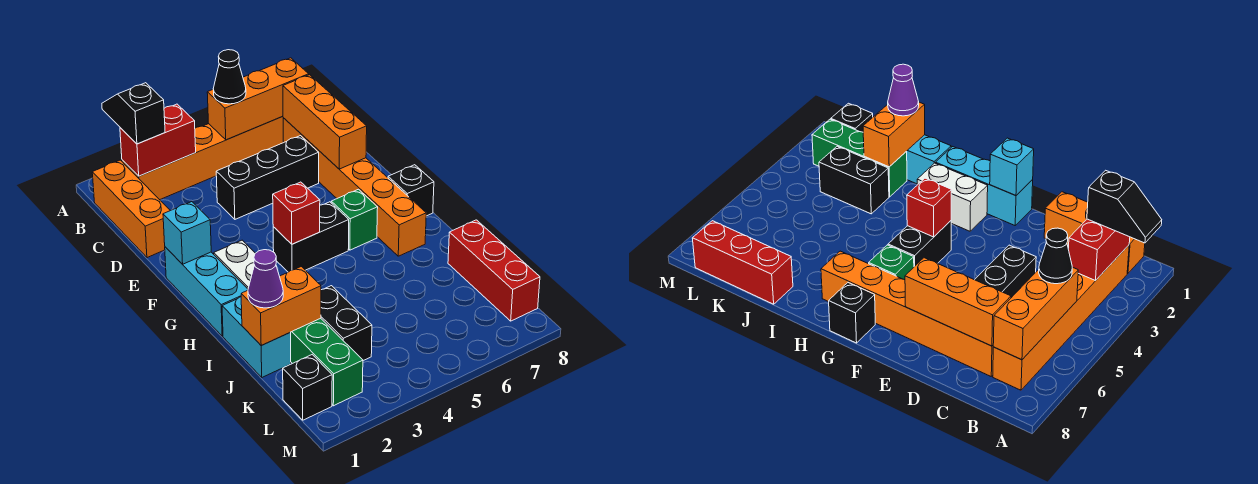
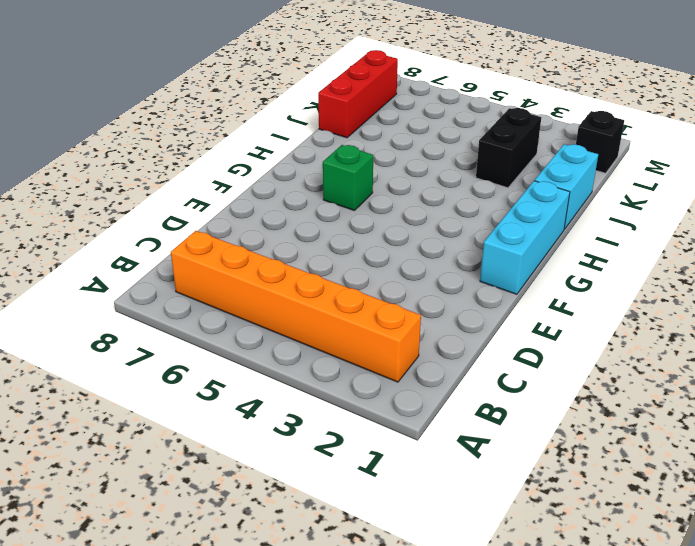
none -> orange brick B1:D1 level 1
none -> orange brick C7:H7 level 1
none -> black brick D4:D6 level 1

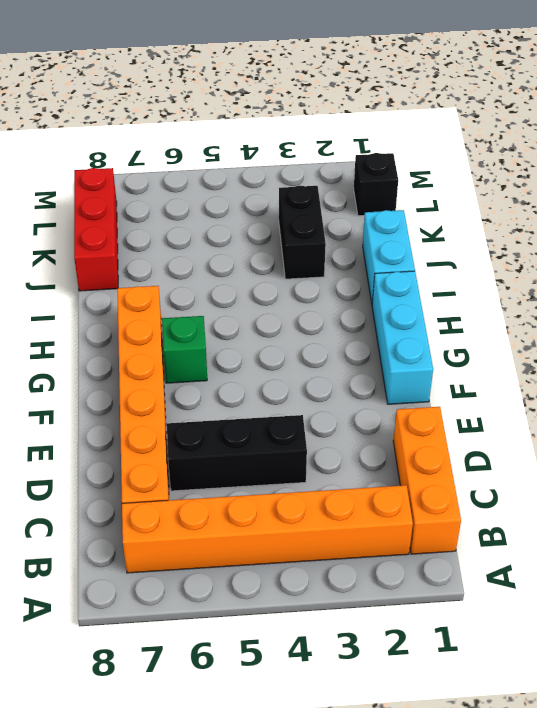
none -> white brick G2:H2 level 1
none -> black brick G4:G5 level 1
none -> black brick G8 level 1

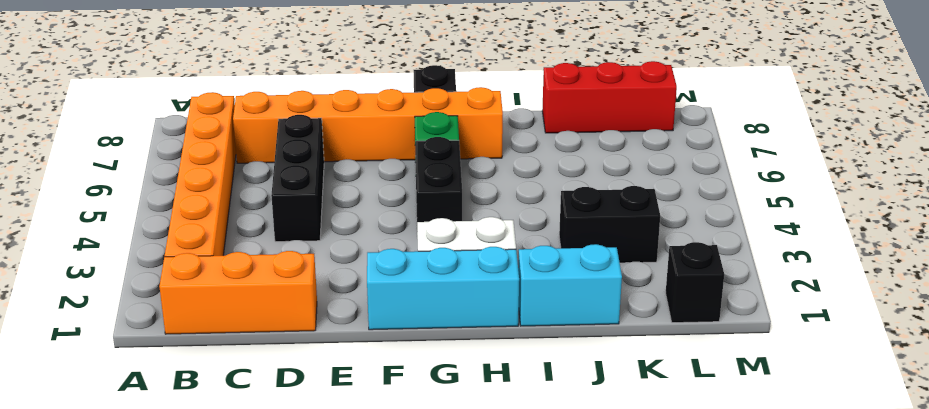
none -> green brick J2:L2 level 1
none -> red brick B2:B3 level 2
none -> orange brick B5:B7 level 2

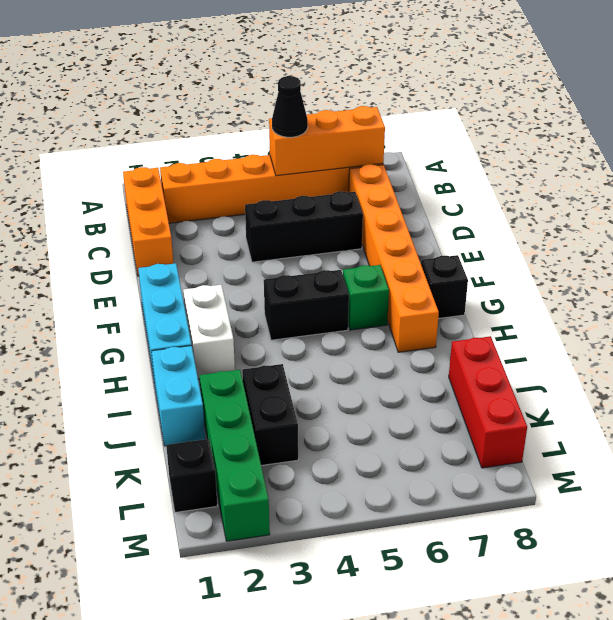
green brick J2:M2 level 1 -> green brick J2:L2 level 1
none -> red brick B2:B3 level 2
none -> orange brick C7:E7 level 2
none -> cyan brick F1 level 2

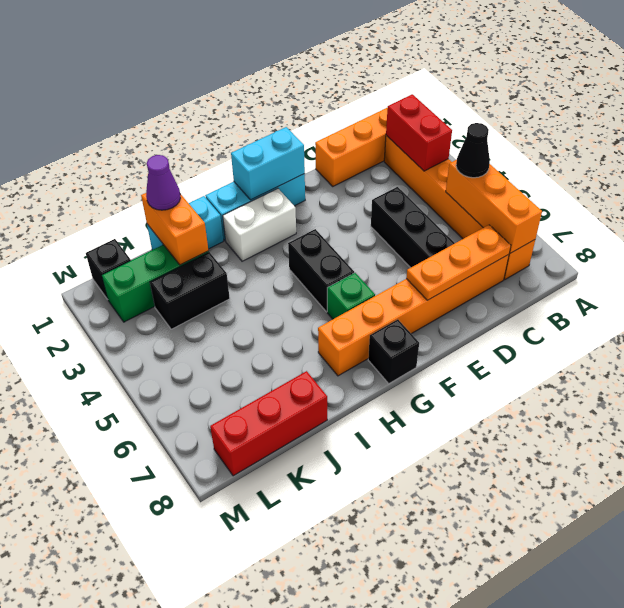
orange plate C7:E7 level 2 -> orange brick C7:E7 level 2
cyan brick F1:G1 level 2 -> cyan brick F1 level 2
none -> red brick G4 level 2
none -> black slope A2:B2 level 3 top B

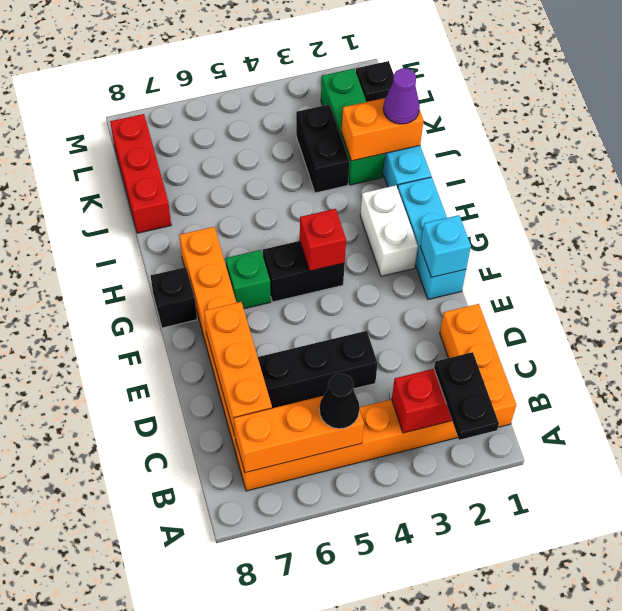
black plate A2:B2 level 3 -> black slope A2:B2 level 3 top B

